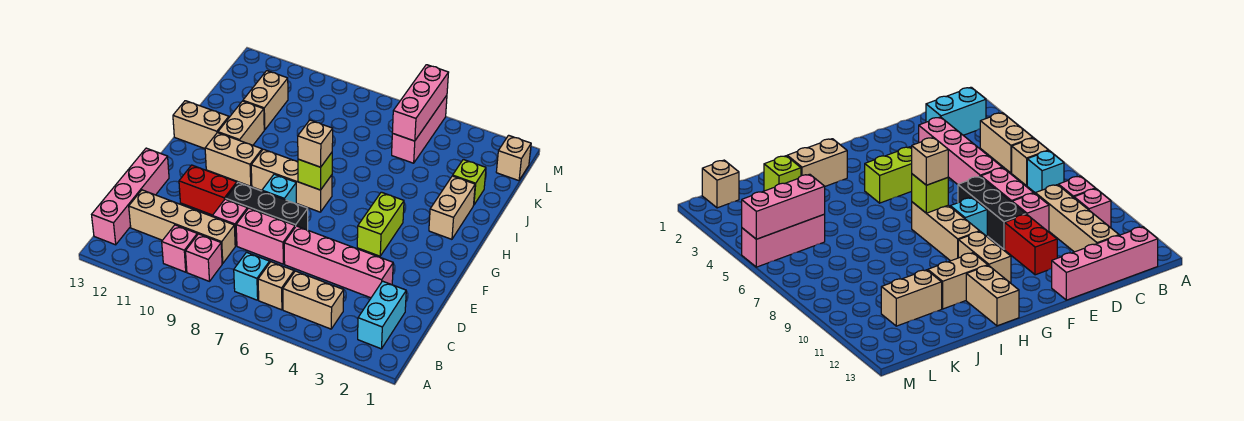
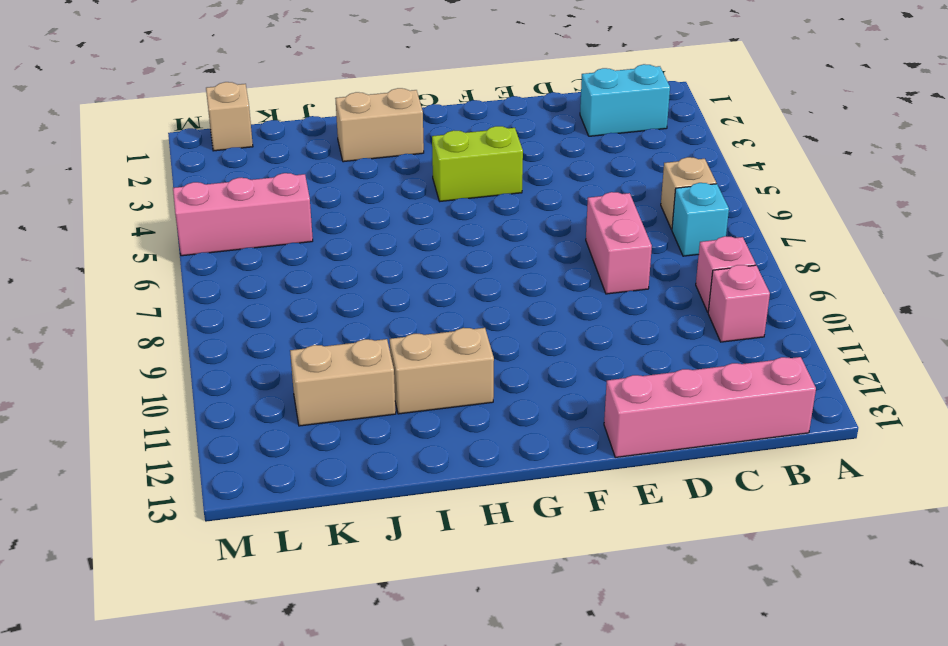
none -> tan brick B4:B5 level 1
none -> tan brick C9:C12 level 1
none -> pink brick D3:D6 level 1

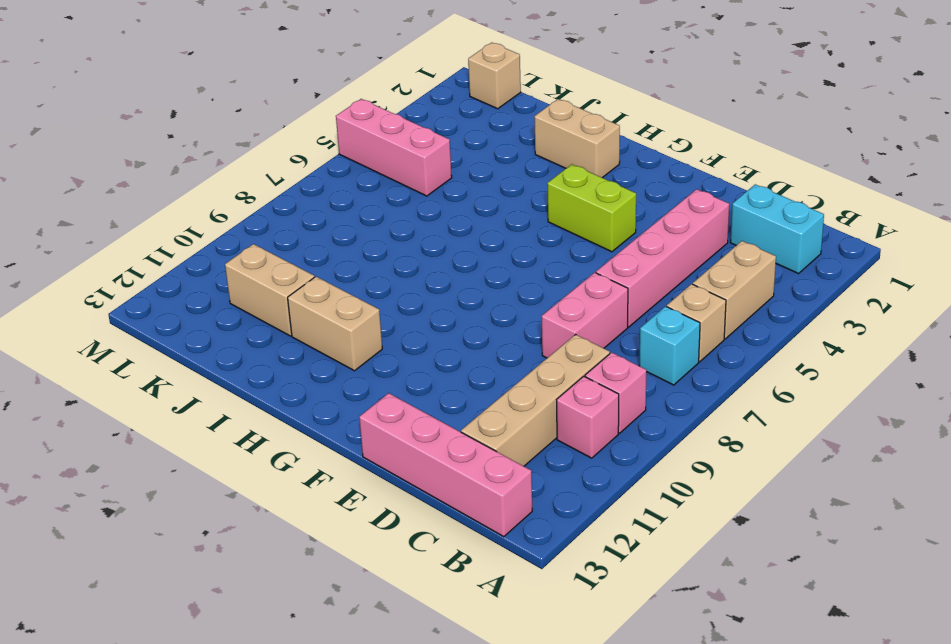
none -> pink brick D9 level 1
none -> black brick E7:E9 level 1
none -> red brick E10:E11 level 1

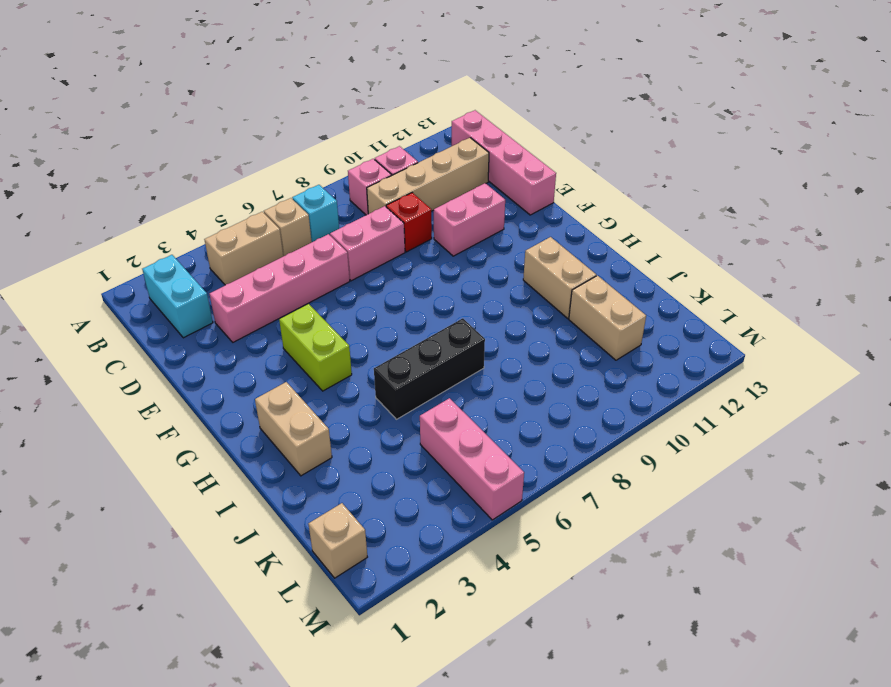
red brick D9 level 1 -> pink brick D9 level 1
pink brick E10:E11 level 1 -> red brick E10:E11 level 1
black brick I5:I7 level 1 -> black brick E7:E9 level 1
none -> cyan brick F8 level 1
none -> tan brick G7:G9 level 1
none -> tan brick G10:G11 level 1

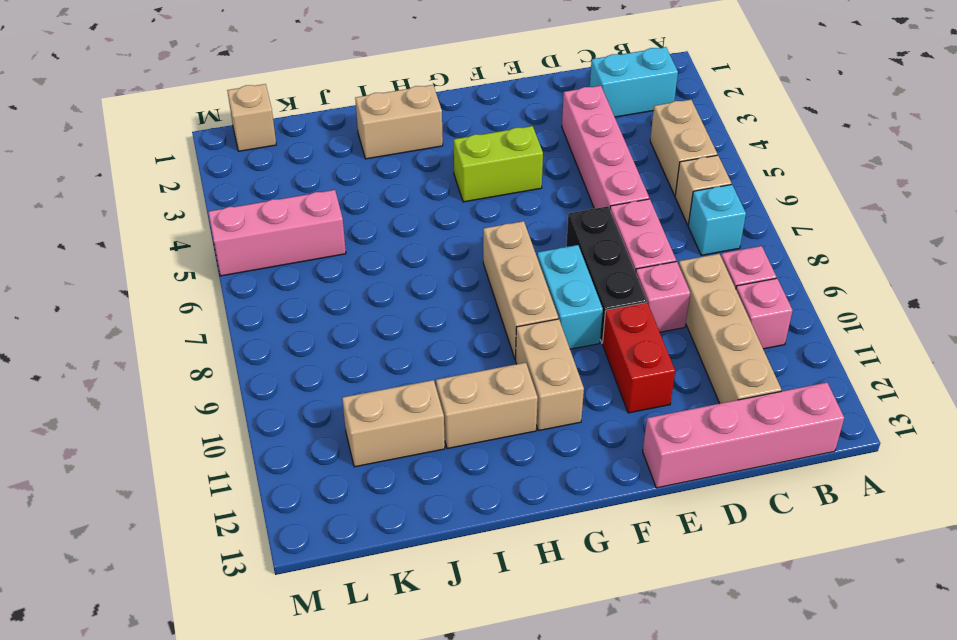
cyan brick F8:F9 level 1 -> cyan brick F8 level 1
none -> tan brick H12:H13 level 1
none -> lime brick J2 level 1
none -> lime brick G7 level 2

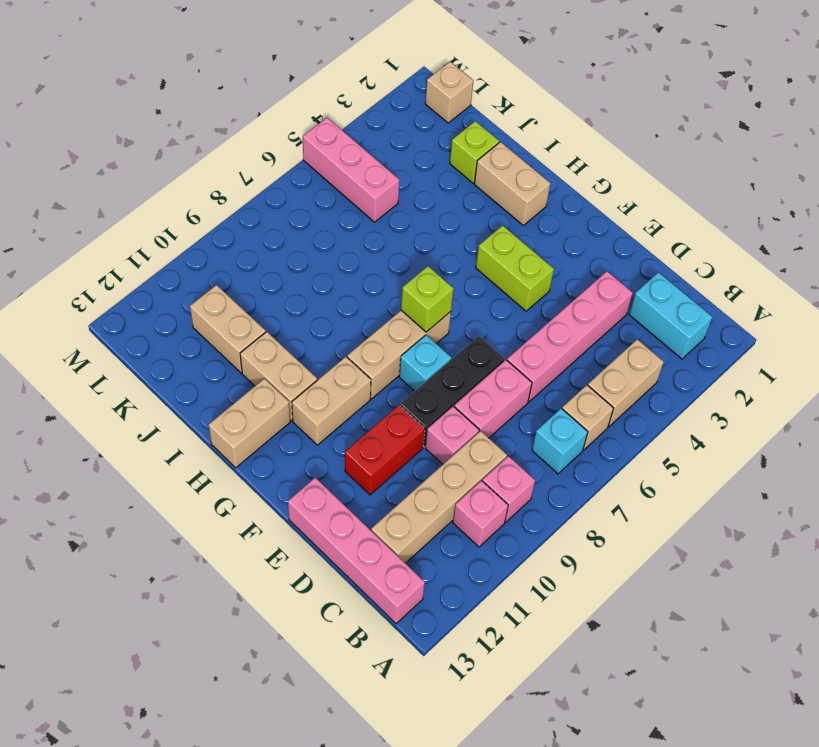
none -> pink brick K5:M5 level 2
none -> tan brick G7 level 3

